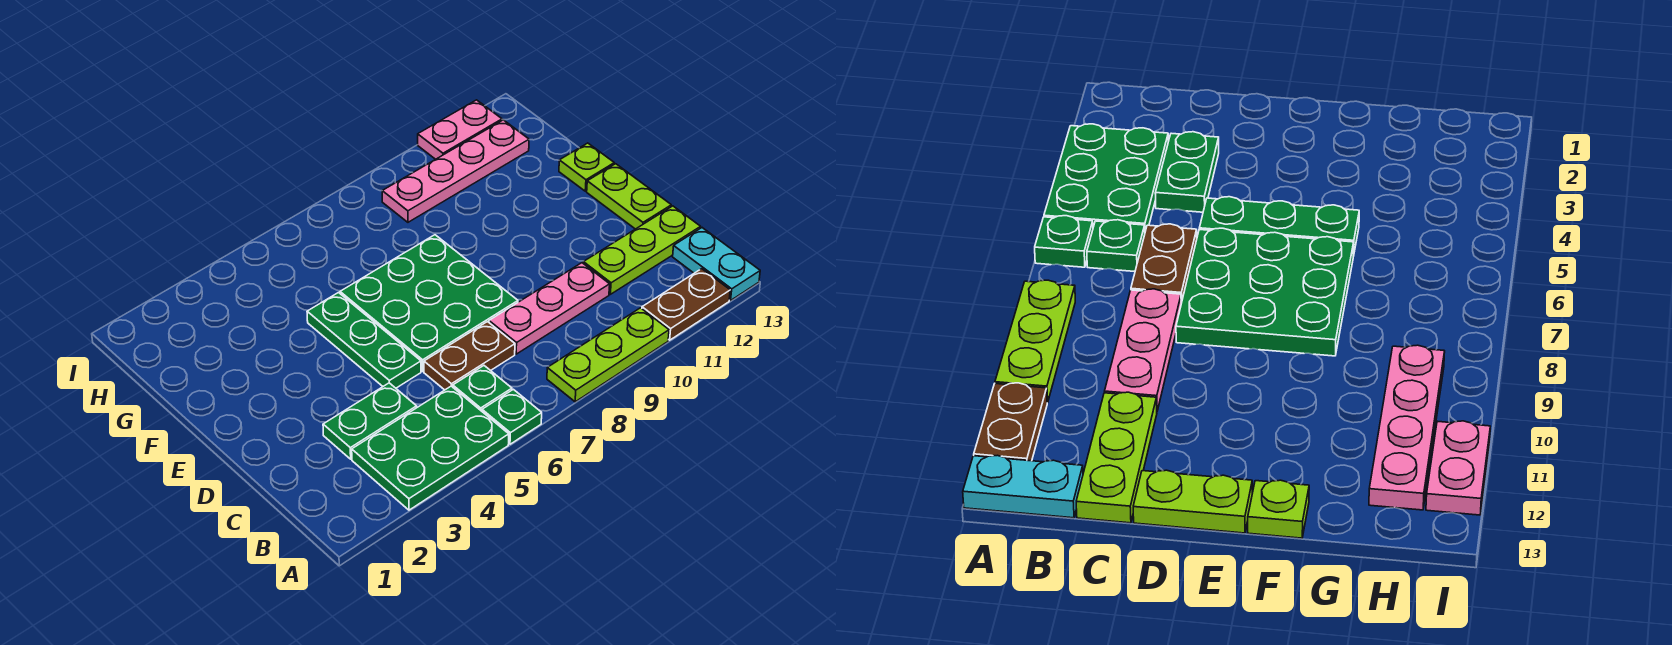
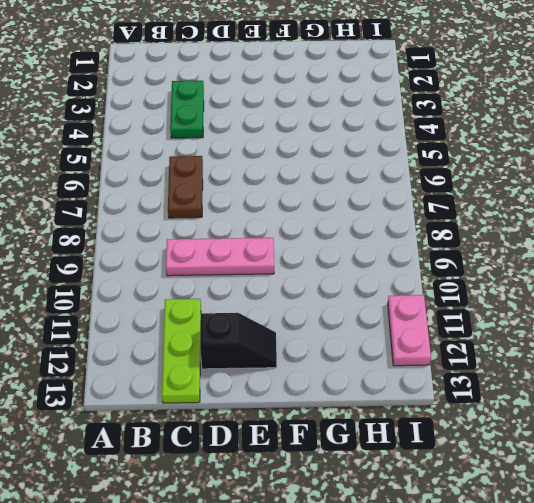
pink plate C9:E9 level 1 -> pink plate C8:C10 level 1
black slope D12:E12 level 1 top D -> none
none -> green plate A3:B5 level 1
none -> green plate A6 level 1
none -> lime plate A8:A10 level 1

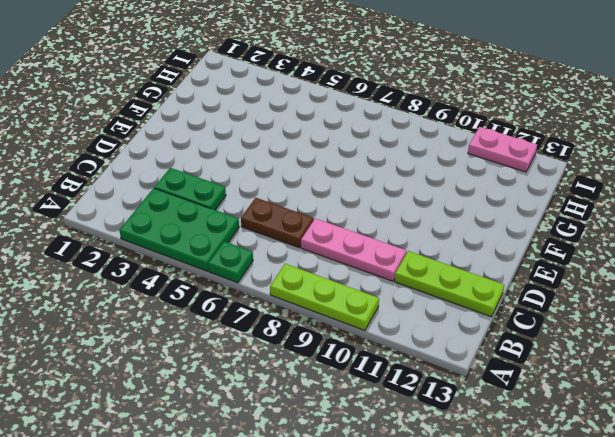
none -> brown plate A11:A12 level 1
none -> cyan plate A13:B13 level 1
none -> green plate B6 level 1

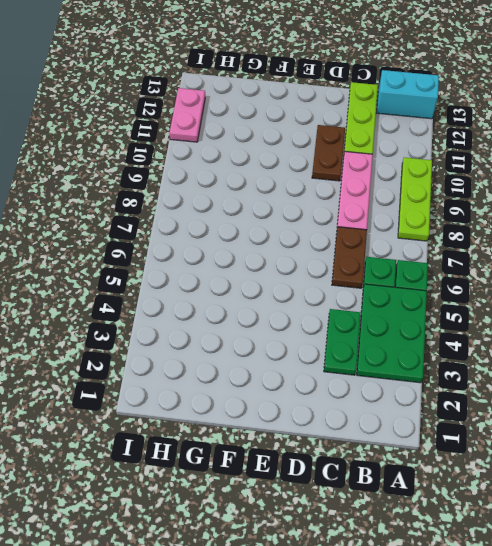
cyan brick A13:B13 level 1 -> cyan plate A13:B13 level 1
brown plate D10:D11 level 1 -> brown plate A11:A12 level 1
none -> green plate D5:F5 level 1
none -> green plate D6:F8 level 1
none -> lime plate D13:E13 level 1

